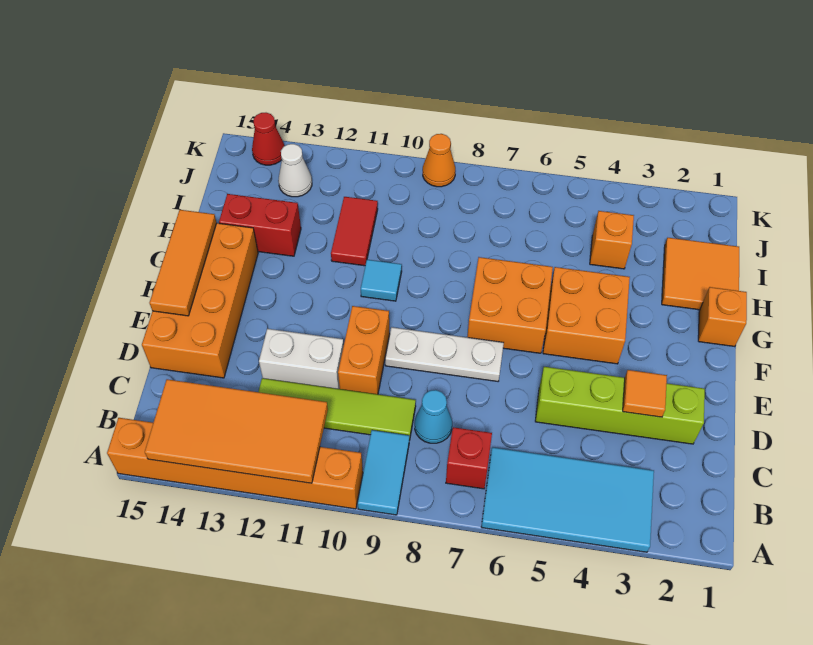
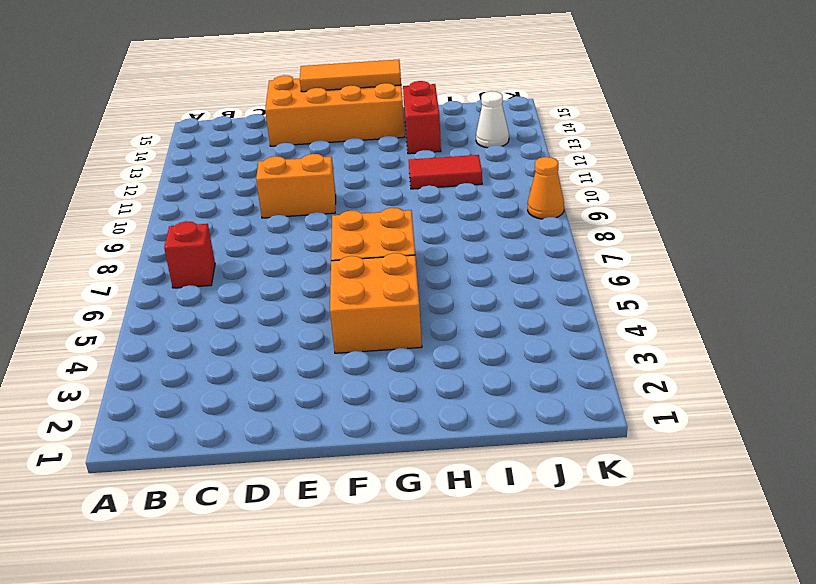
none -> cyan tile A3:B6 level 1
none -> cyan tile A9:B9 level 1
none -> orange brick A10:A15 level 1

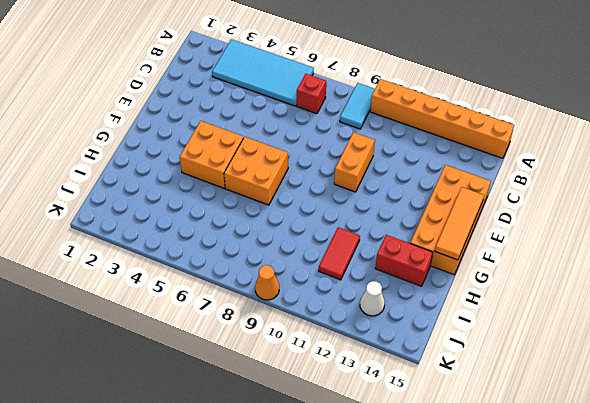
none -> cyan cone C8 level 1
none -> lime tile C9:C12 level 1
none -> lime brick D2:D5 level 1

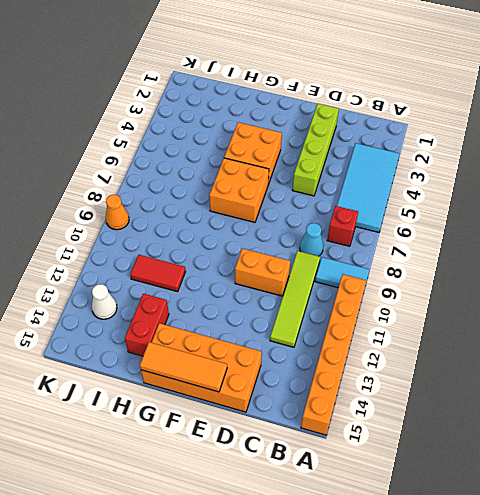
none -> white brick D11:D12 level 1
none -> white plate E7:E9 level 1
none -> orange brick G1 level 1

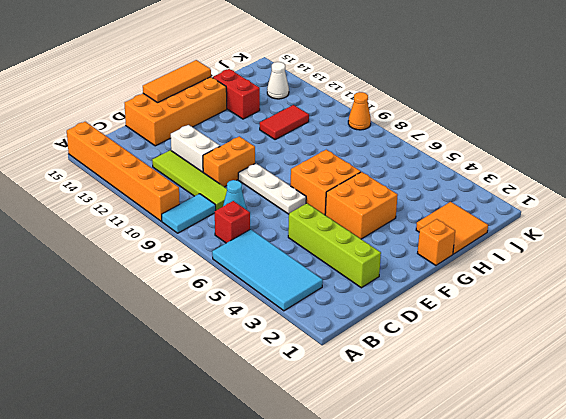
none -> cyan tile G10 level 1
none -> orange brick I4 level 1
none -> red cone K14 level 1

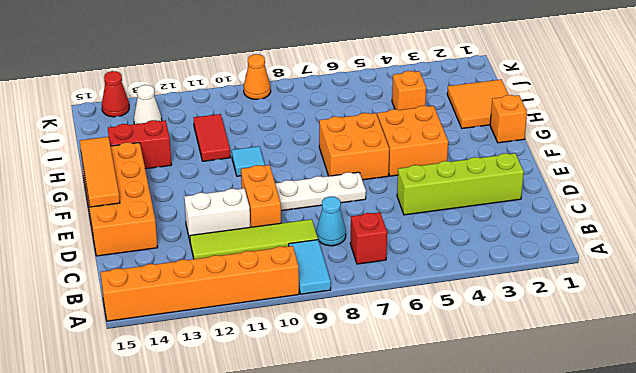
none -> cyan tile A3:B6 level 1
none -> orange tile A11:B14 level 2
none -> orange tile D3 level 2

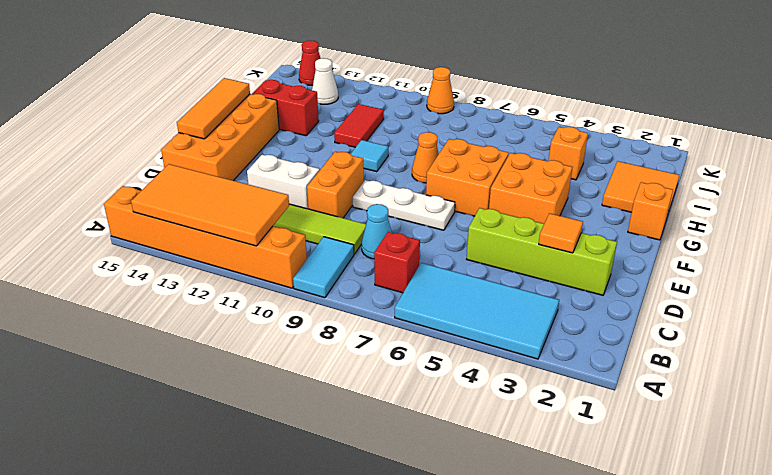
orange cone G8 level 1 -> none

